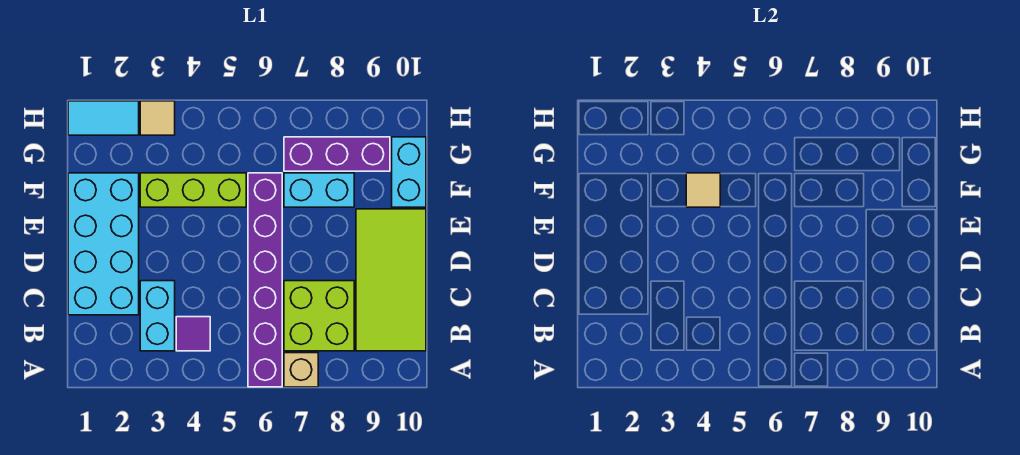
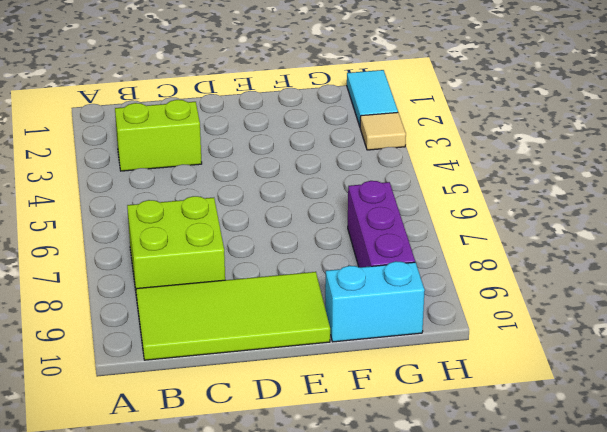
lime brick B3:C3 level 1 -> cyan brick B3:C3 level 1
none -> purple brick A6:F6 level 1
none -> tan brick A7 level 1
none -> purple tile B4 level 1

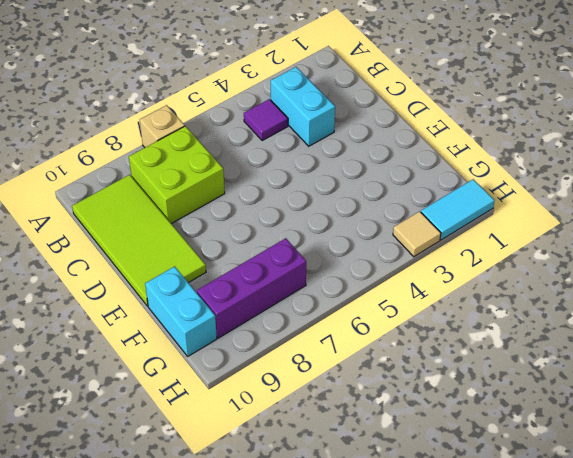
none -> purple brick A6:F6 level 1
none -> cyan brick C1:F2 level 1
none -> lime brick F3:F5 level 1

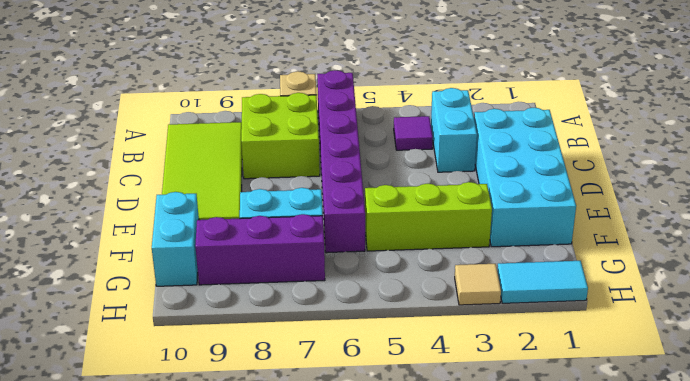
none -> tan tile F4 level 2

